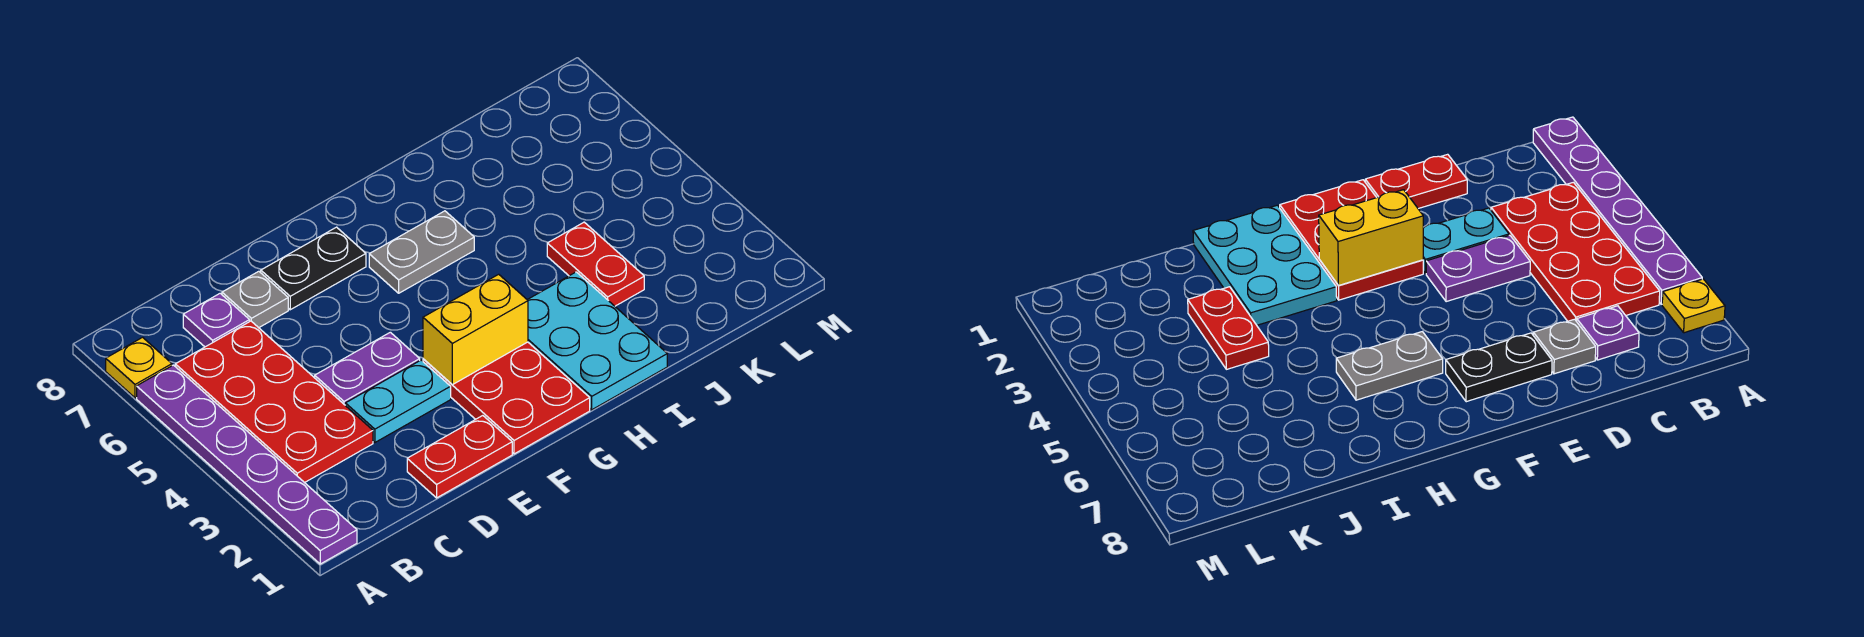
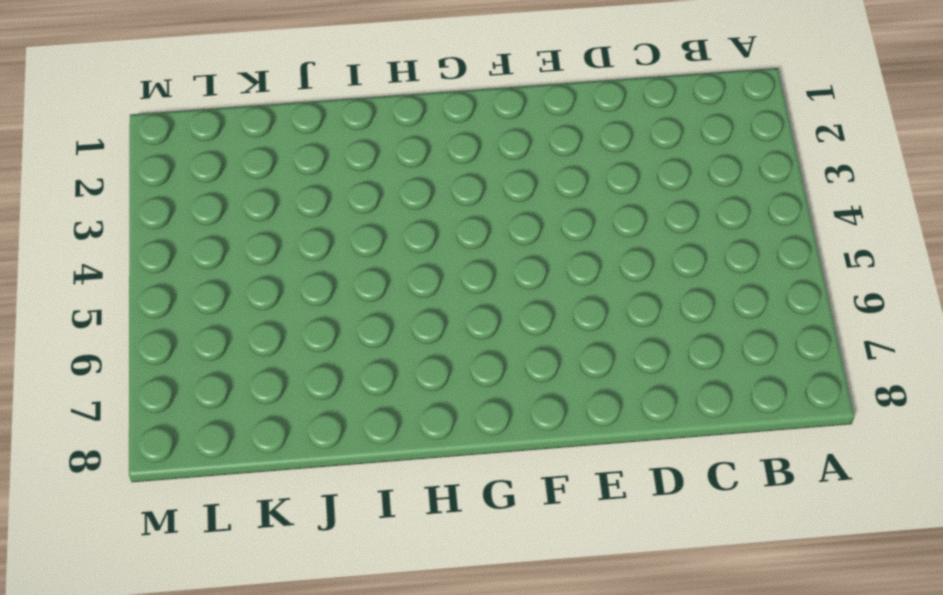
none -> purple plate A1:A6 level 1
none -> yellow plate A7 level 1
none -> red plate B3:C6 level 1

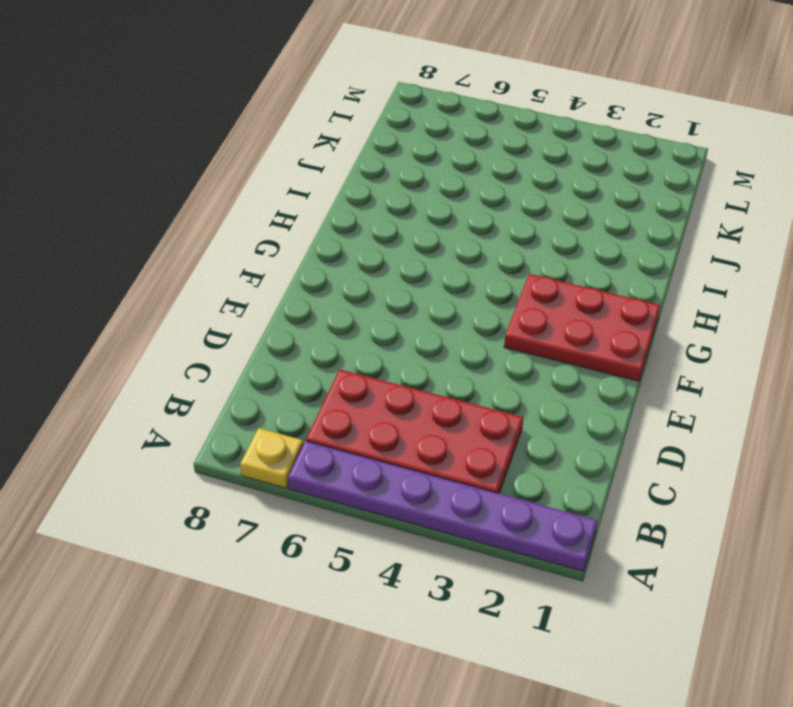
none -> purple plate C7 level 1
none -> red plate D1:E1 level 1
none -> cyan plate D3:E3 level 1

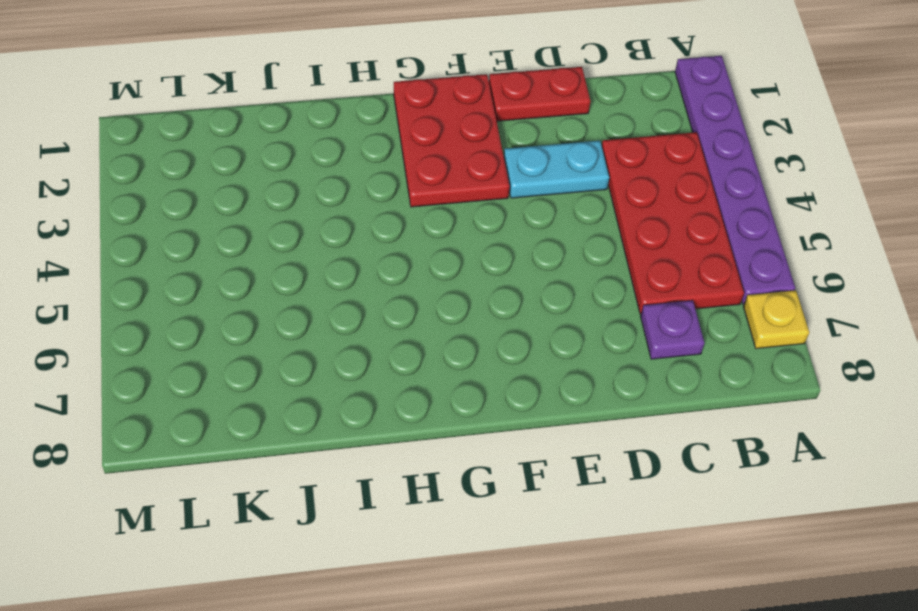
none -> purple plate D4:E4 level 1
none -> grey plate D7 level 1
none -> black plate E7:F7 level 1

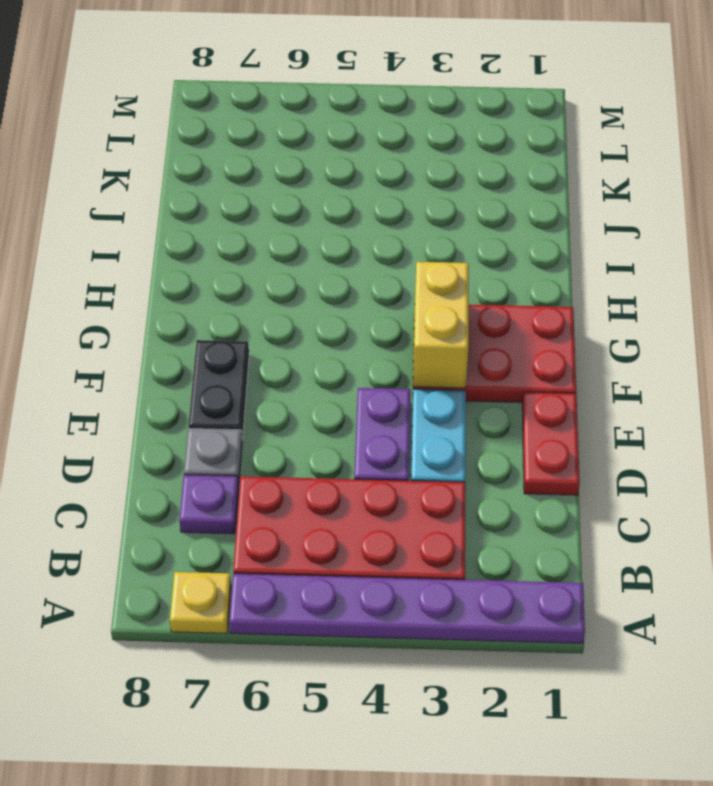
none -> grey plate G6:H6 level 1
none -> cyan plate H1:I3 level 1
none -> red plate J3:J4 level 1

